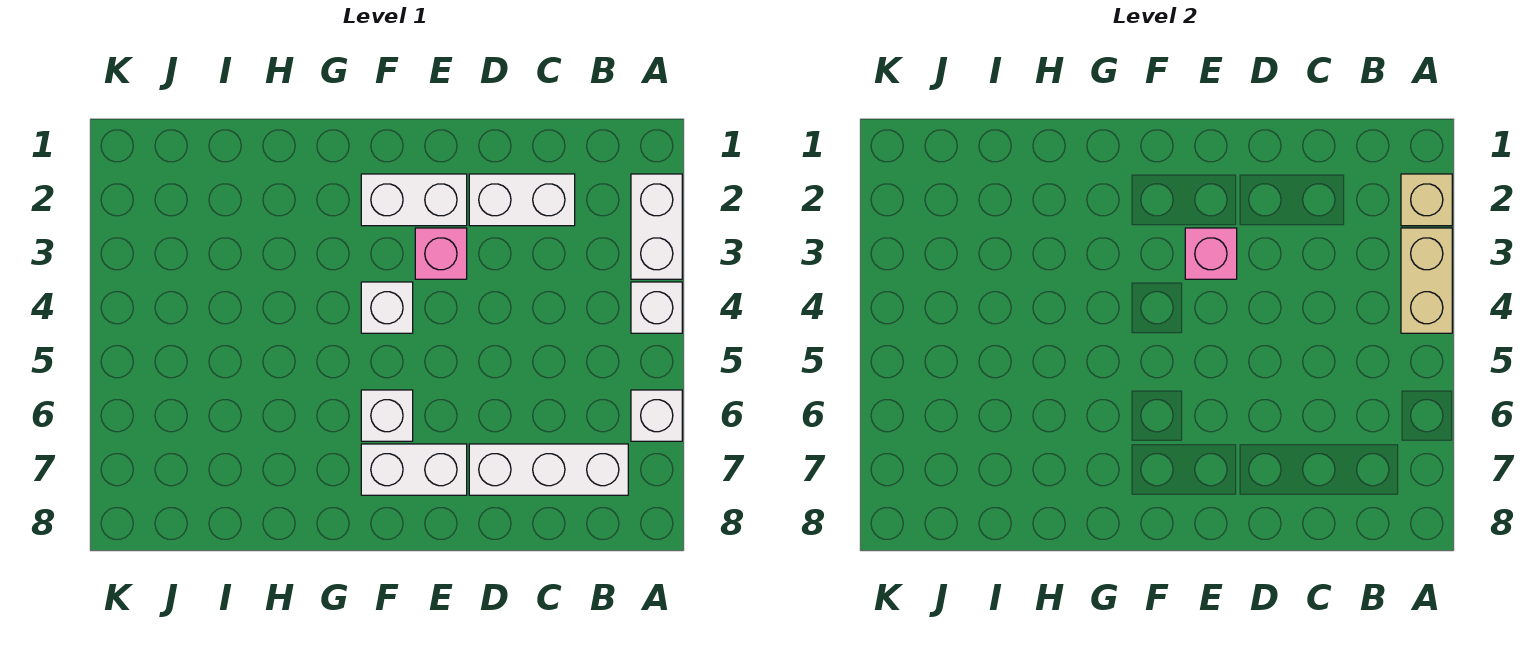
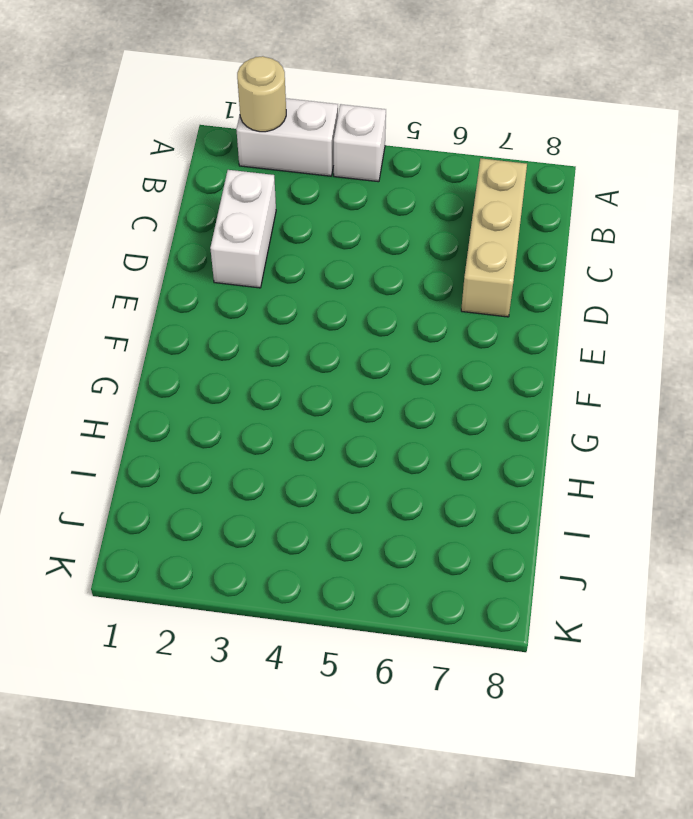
tan round brick A2 level 2 -> tan brick A2 level 2
tan brick B7:D7 level 1 -> white brick B7:D7 level 1
none -> white brick A6 level 1
none -> white brick E2:F2 level 1
none -> pink brick E3 level 1

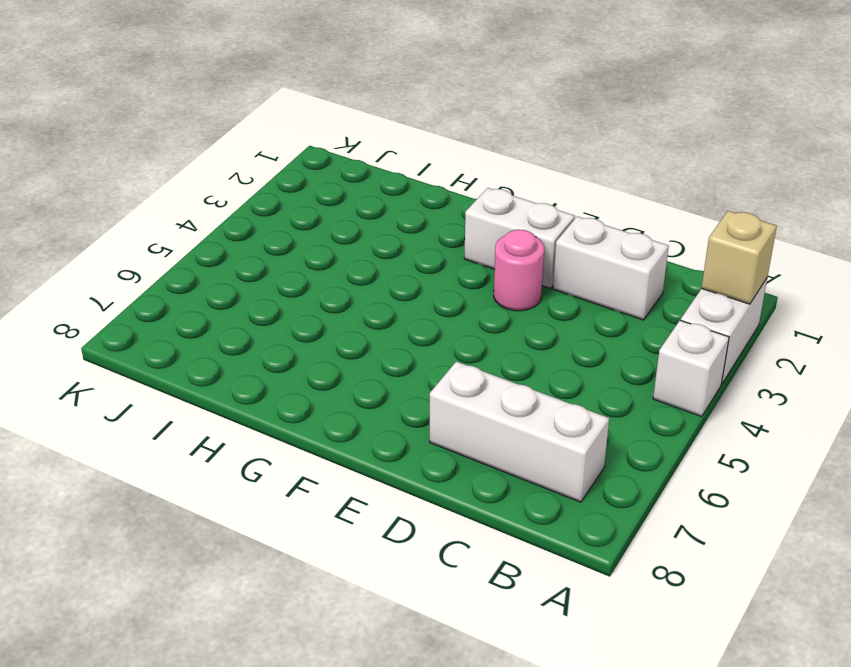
pink round brick E3 level 1 -> pink brick E3 level 1
none -> white brick A6 level 1
none -> white brick E7:F7 level 1
none -> white brick F4 level 1

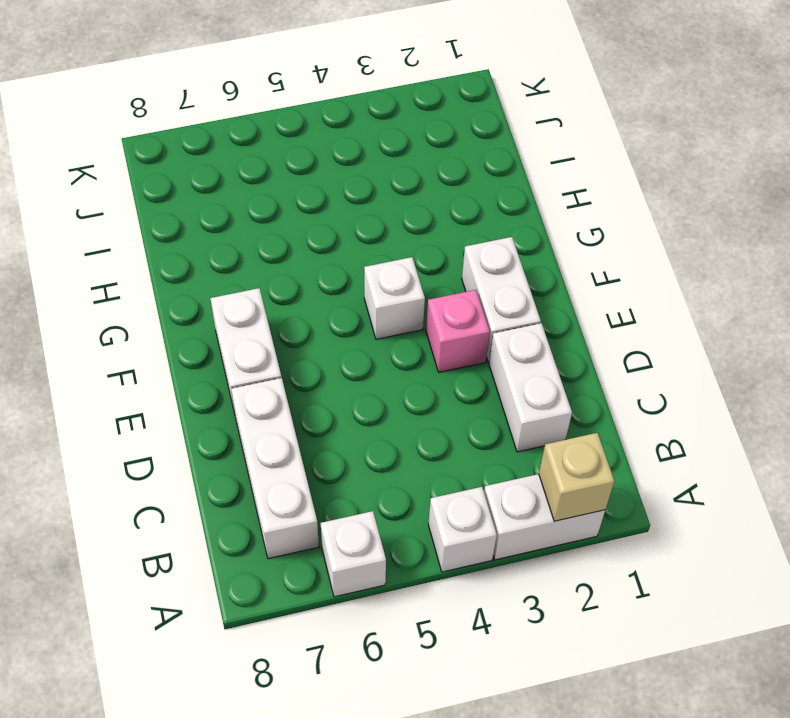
none -> white brick F6 level 1
none -> tan brick A3:A4 level 2
none -> pink brick E3 level 2

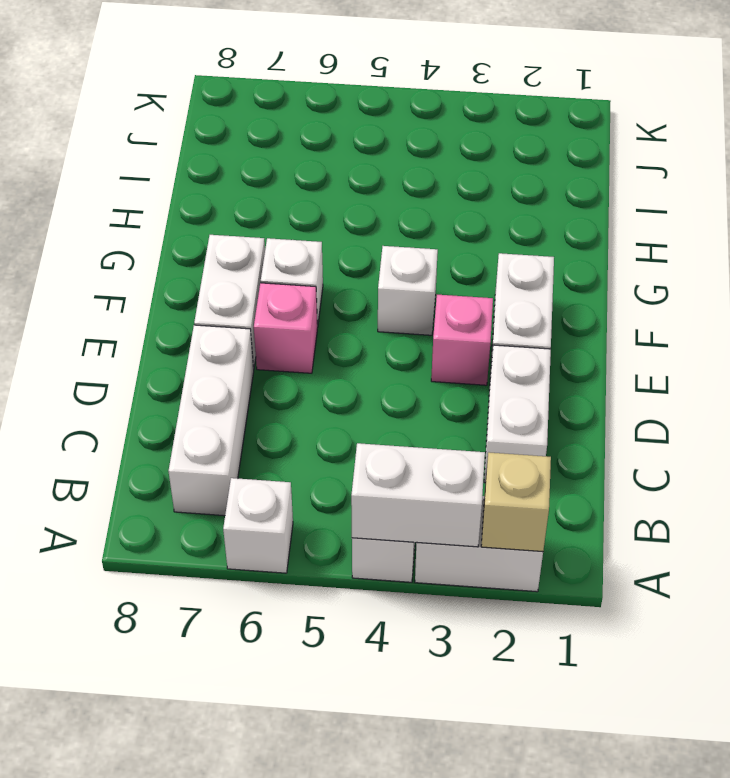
white brick A3:A4 level 2 -> tan brick A3:A4 level 2
pink brick E6 level 1 -> pink brick E3 level 2

